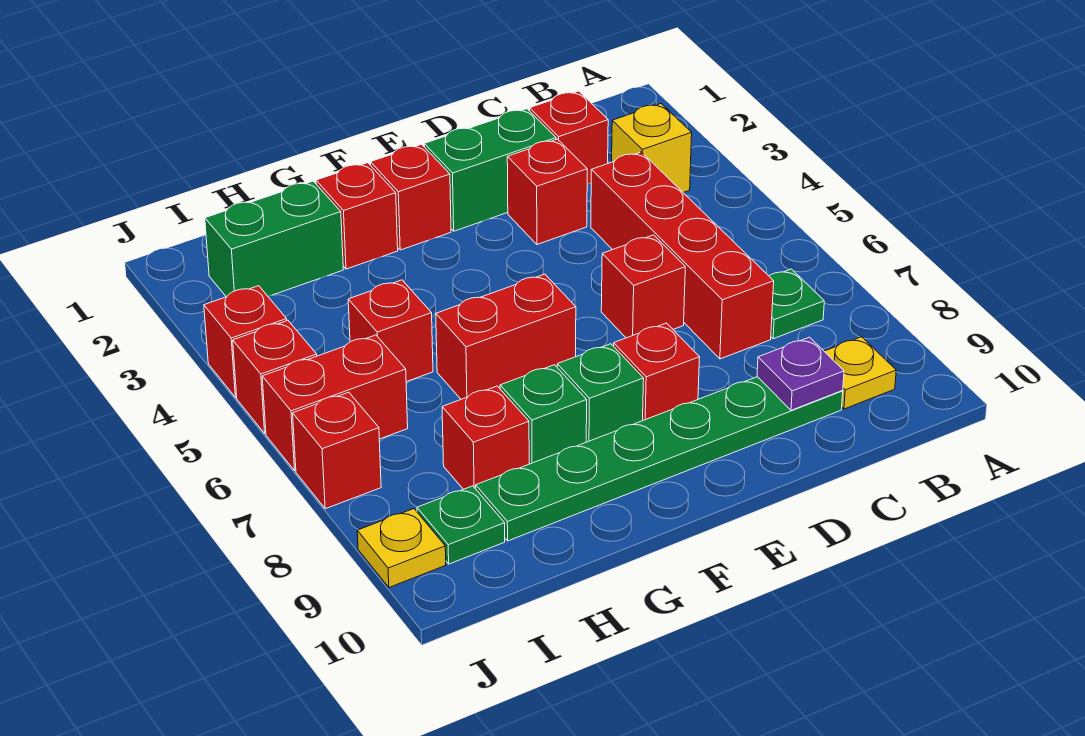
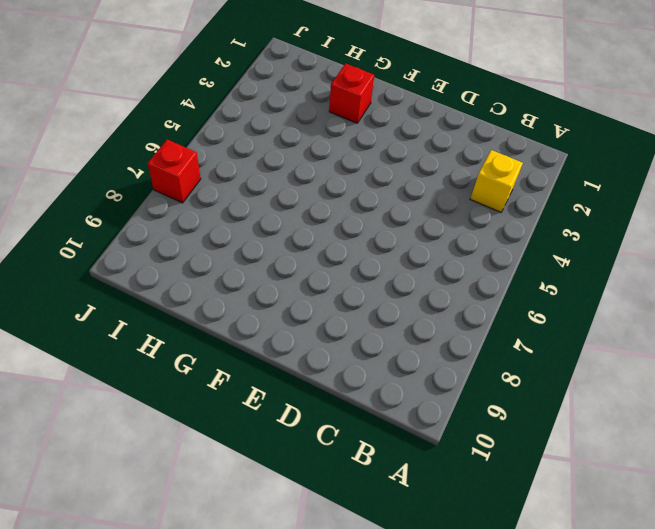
none -> green plate B7 level 1
none -> yellow plate B9 level 1
none -> red brick C2 level 1

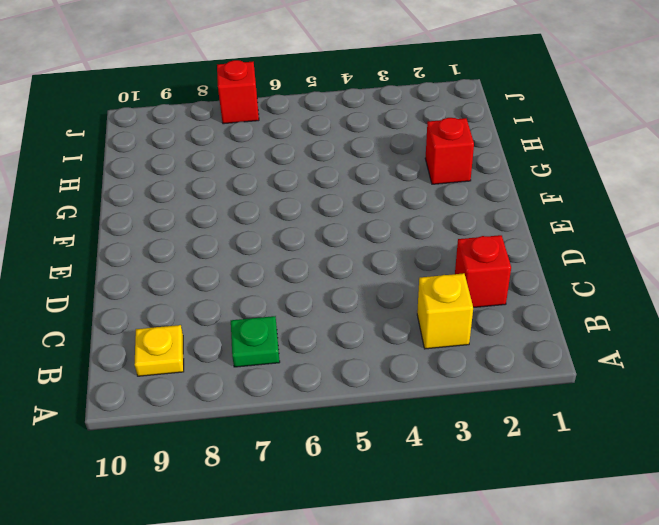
none -> red brick C4:C7 level 1
none -> green plate C9:H9 level 1
none -> green brick D2:E2 level 1

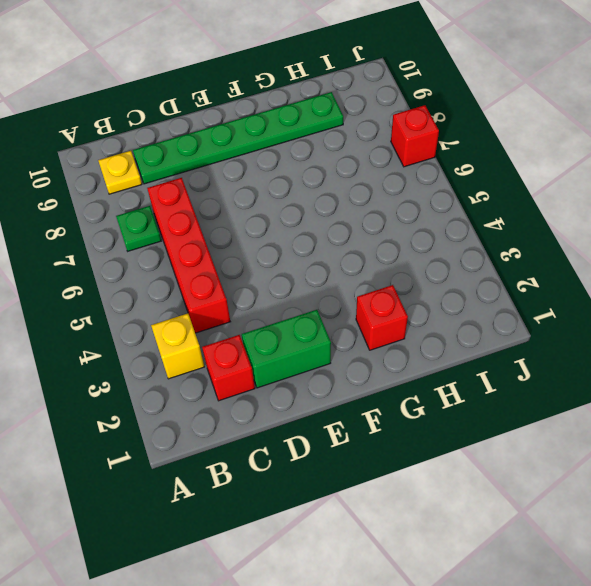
none -> red brick D3 level 1
none -> red brick D6 level 1
none -> red brick E8 level 1

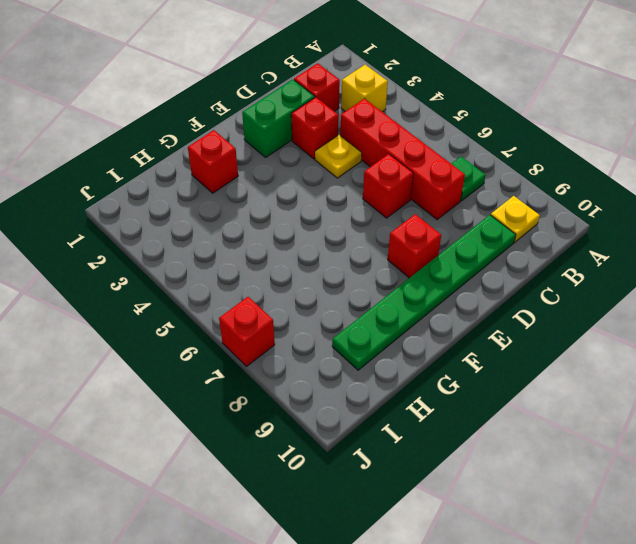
yellow plate D4 level 1 -> yellow plate J9 level 1
none -> red brick F2 level 1
none -> red brick F6:G6 level 1
none -> green brick F8 level 1

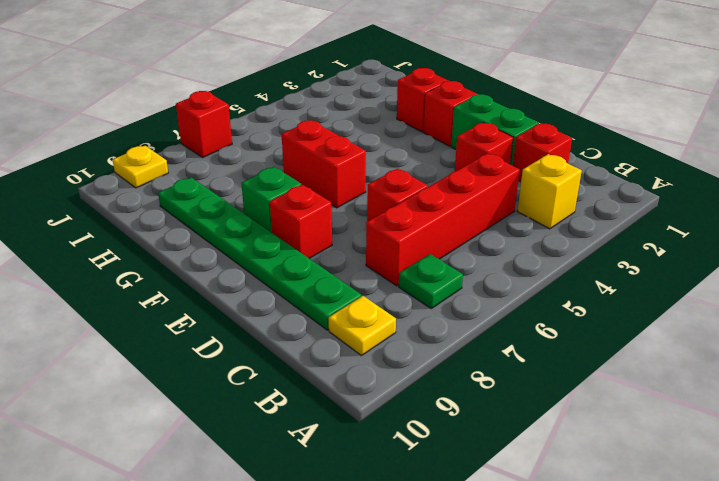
none -> green brick G8 level 1
none -> green brick H2:I2 level 1
none -> red brick H5 level 1

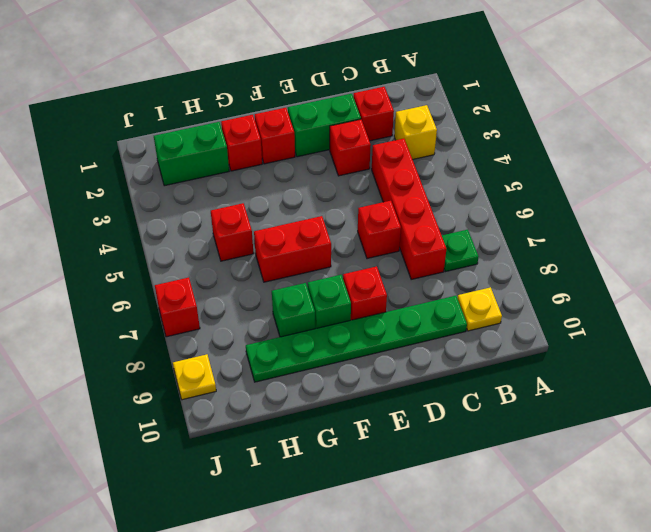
none -> red brick H8 level 1
none -> red brick I6:J6 level 1
none -> green plate I9 level 1

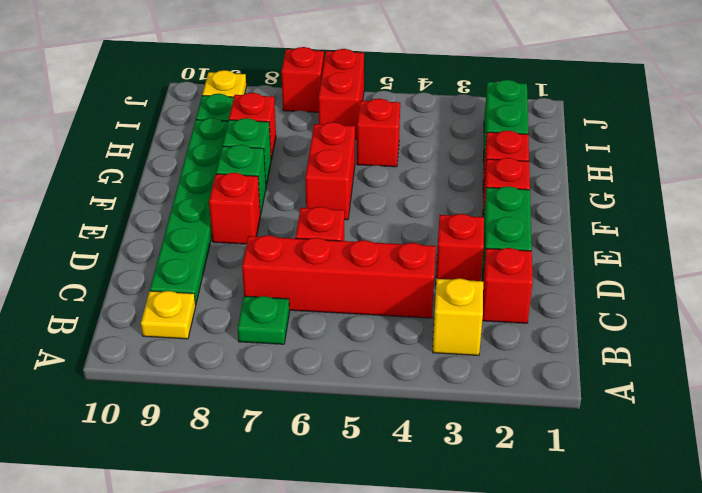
none -> red brick J4 level 1
none -> red brick J5 level 1
none -> purple plate C9 level 2

